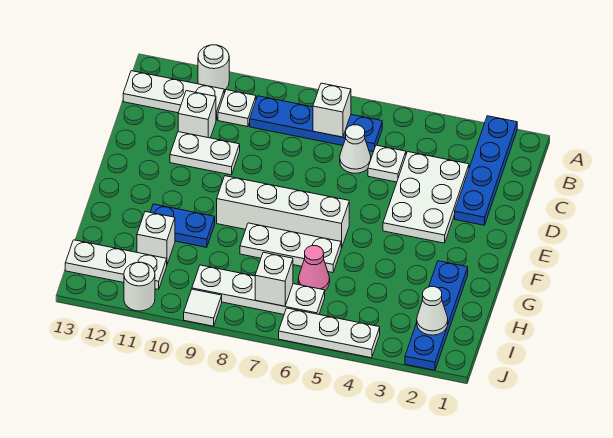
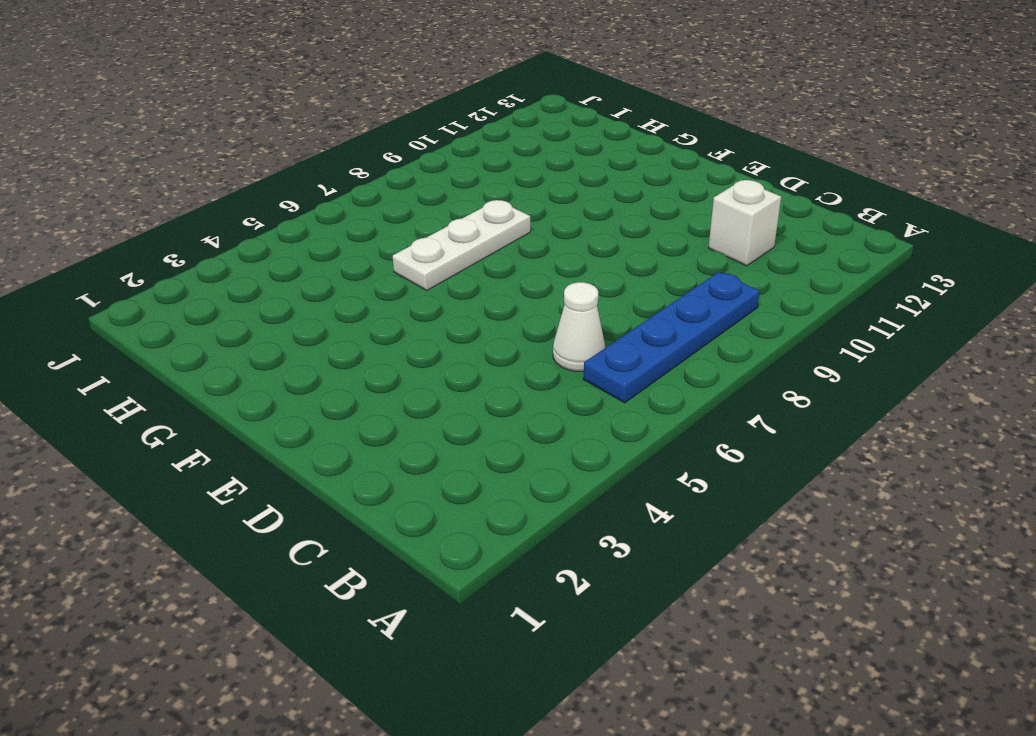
none -> blue plate A2:D2 level 1
none -> white round brick A11 level 1
none -> white plate B10 level 1

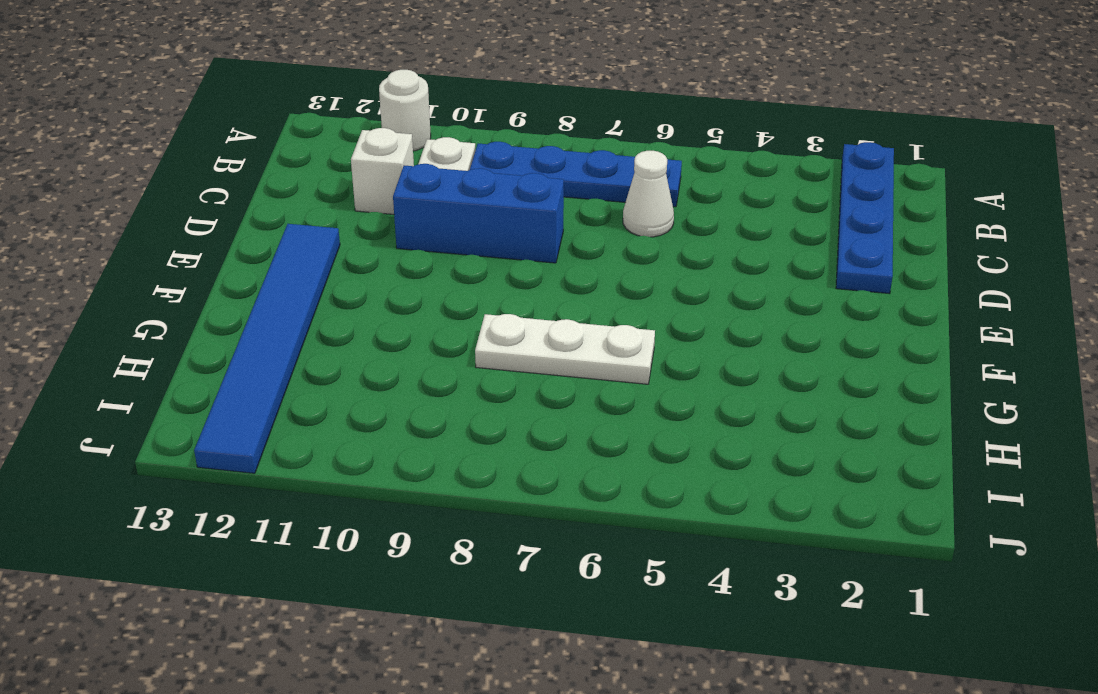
blue brick D8:D10 level 1 -> white plate D10:D11 level 1
blue tile E12:J12 level 1 -> white plate I11:I13 level 1
none -> white plate B11:B13 level 1
none -> white plate C3:E4 level 1
none -> white plate C5 level 1

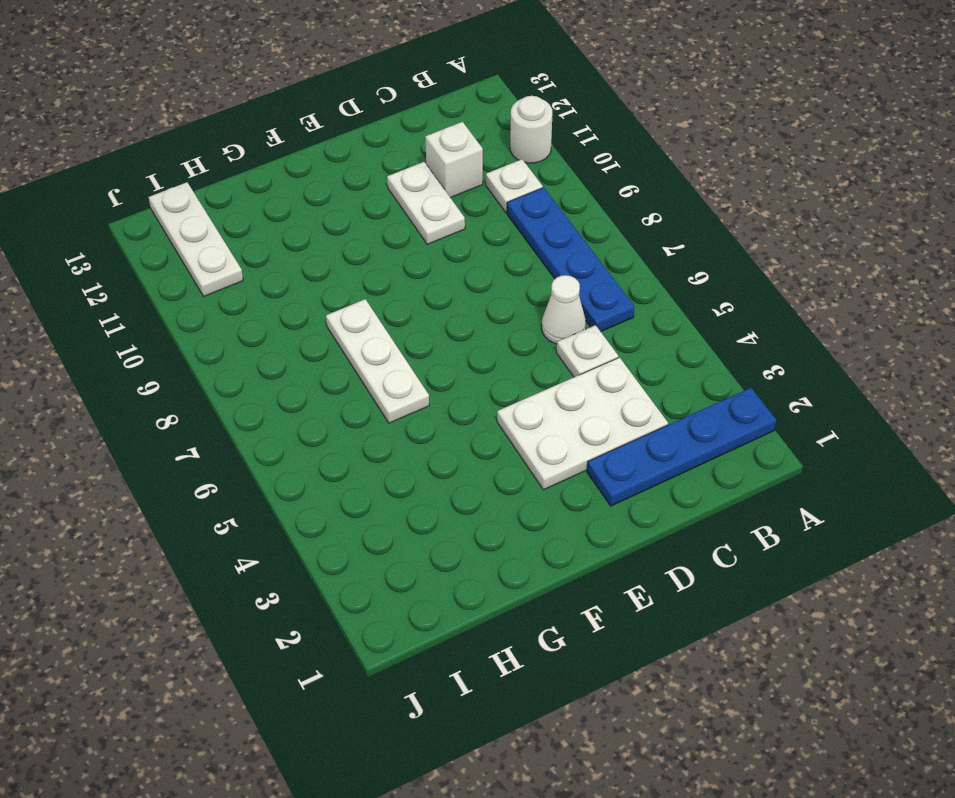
none -> white plate B11:B13 level 1
none -> white brick F6:F9 level 1
none -> blue plate G2:J2 level 1

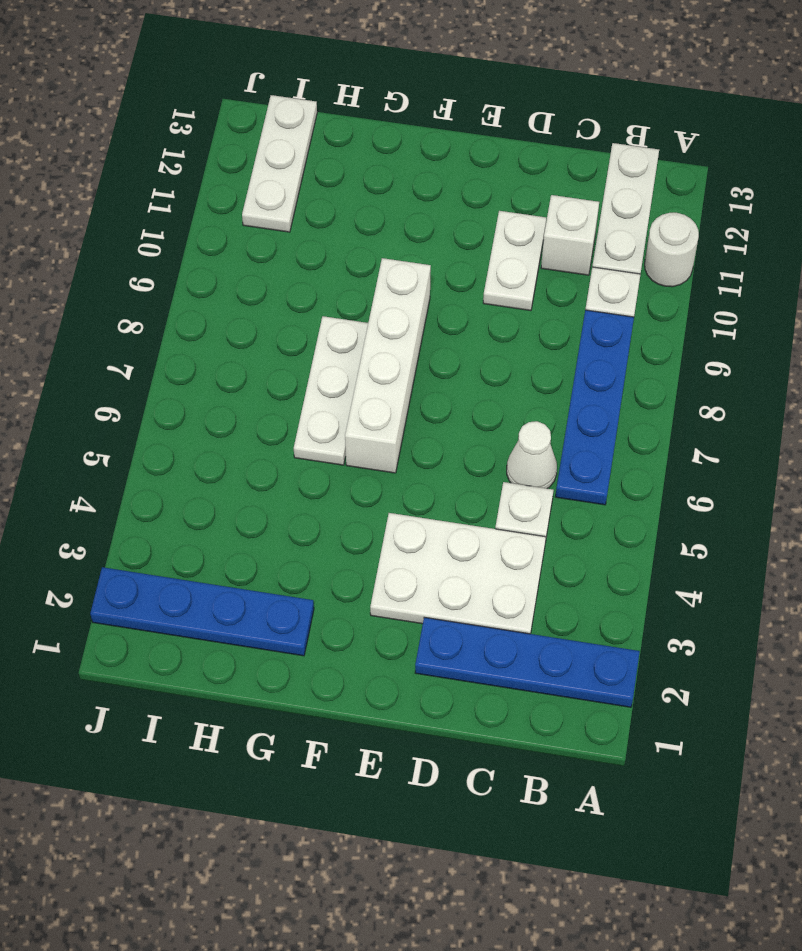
none -> blue plate G10:G11 level 1
none -> pink cone H6 level 1
none -> white brick H11 level 1

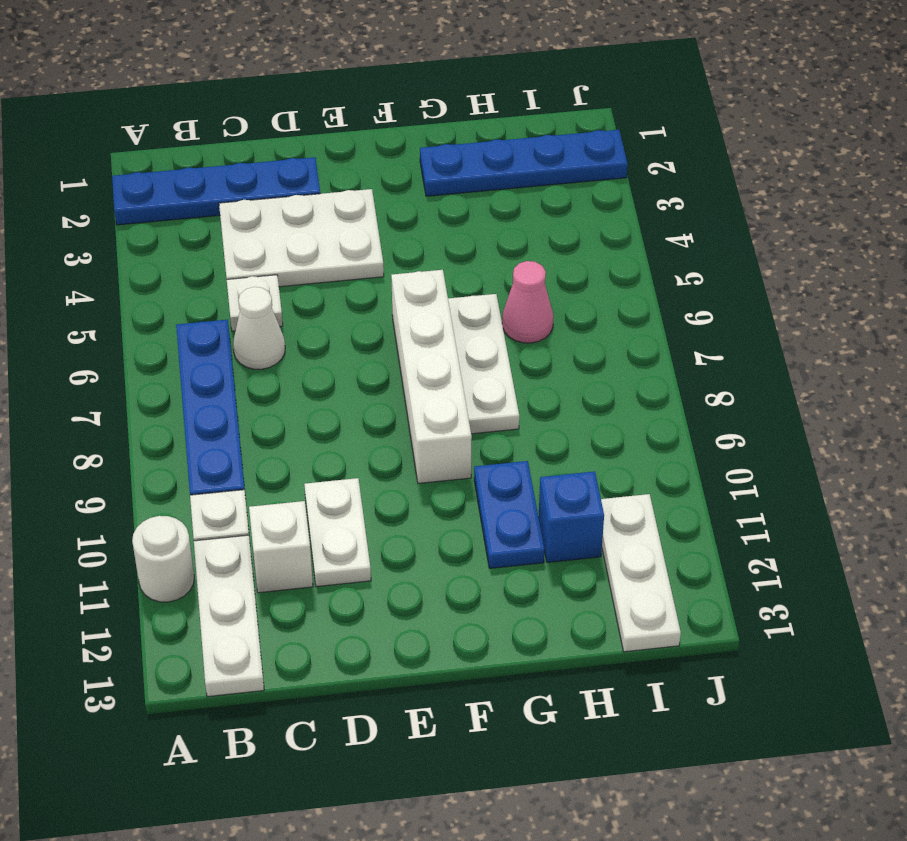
blue brick H11 level 1 -> white brick H11 level 1
none -> white plate I6:I9 level 1
none -> white plate J4:J6 level 1
none -> white tile J9 level 1

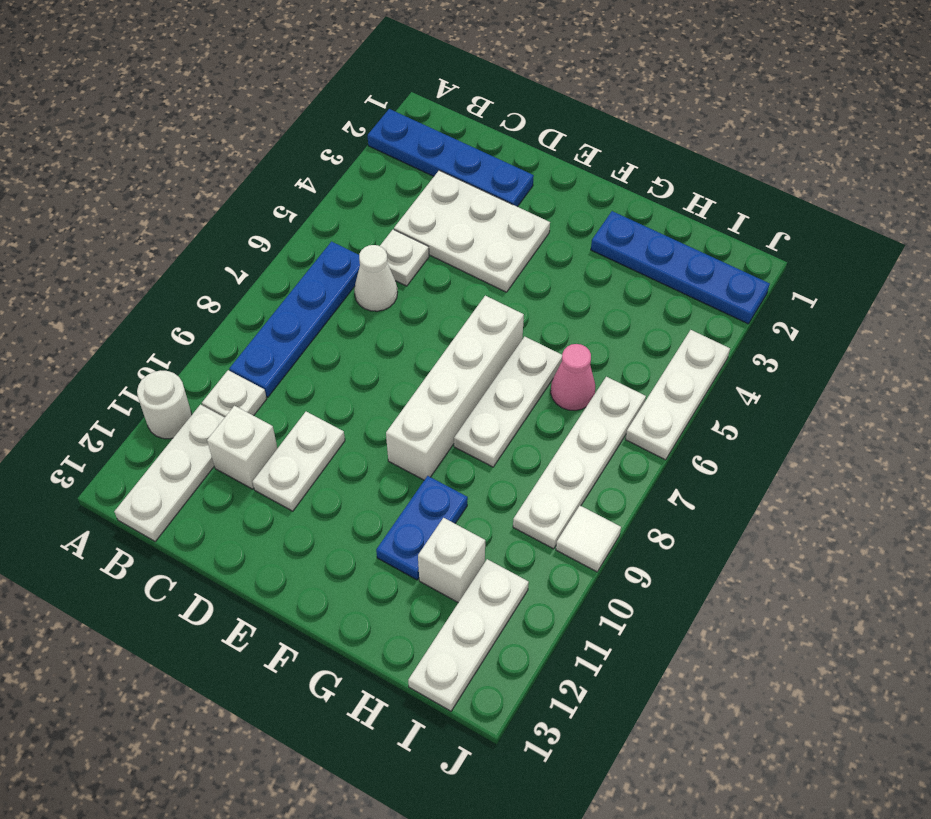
none -> white round brick J11 level 1
none -> white brick B7 level 2
none -> white cone I2 level 2

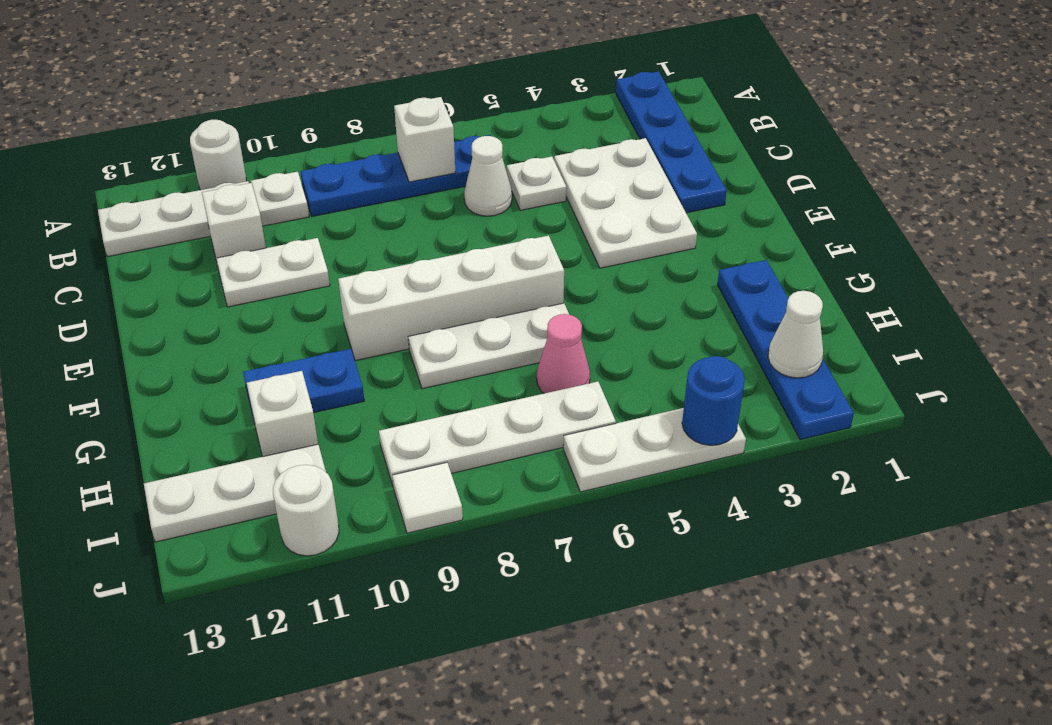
blue round brick J4 level 2 -> none
none -> white brick I7 level 2

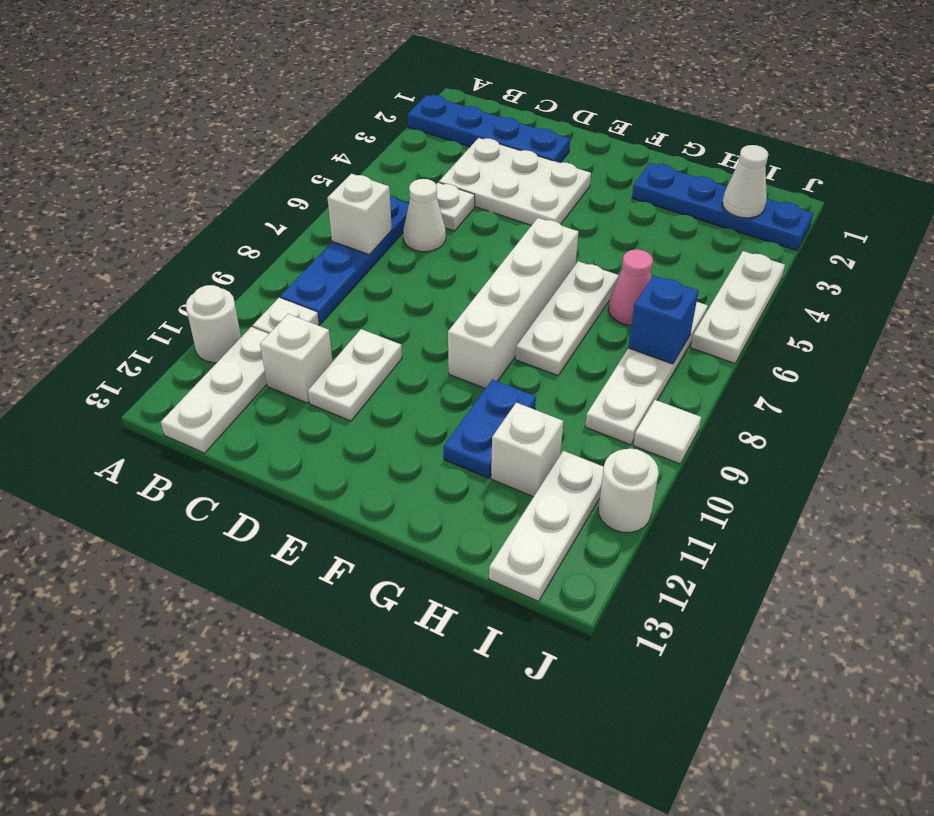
blue brick I7 level 2 -> white brick I7 level 2

